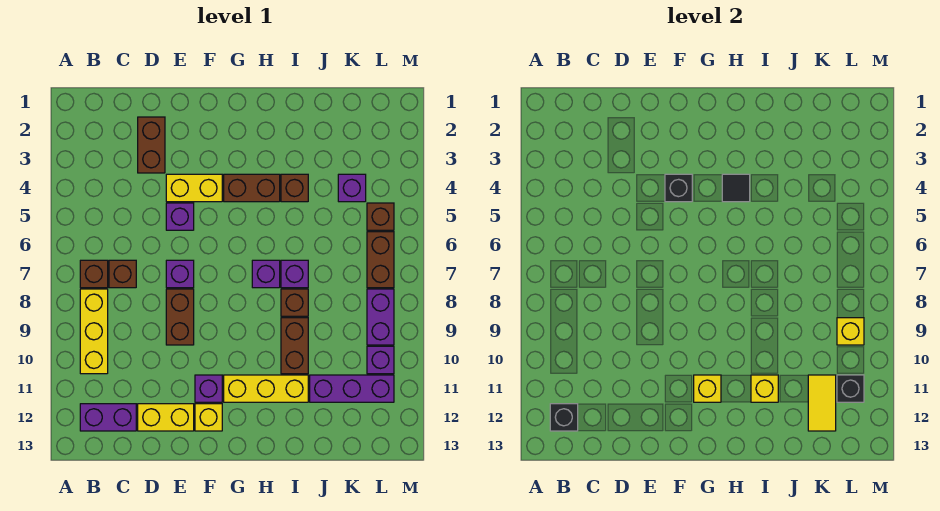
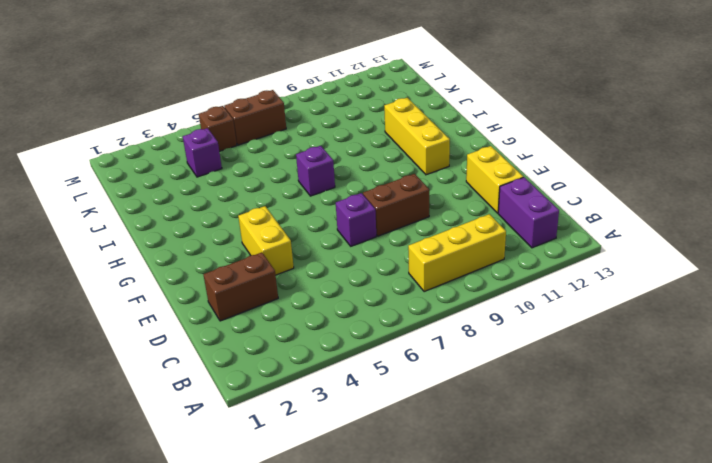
none -> brown brick B7 level 1
none -> brown brick C7 level 1
none -> purple brick E5 level 1
none -> purple brick F11 level 1

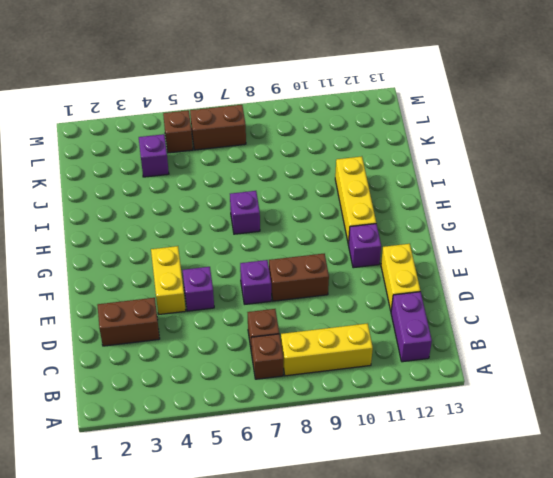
none -> yellow brick F12 level 1
none -> brown brick G4:H4 level 1
none -> brown brick I4 level 1
none -> purple brick I7 level 1

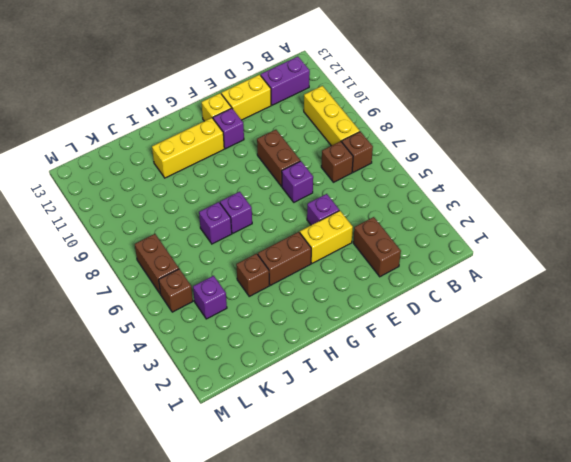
none -> brown brick I8 level 1
none -> brown brick I9:I10 level 1
none -> purple brick J11:L11 level 1
none -> purple brick L8:L9 level 1

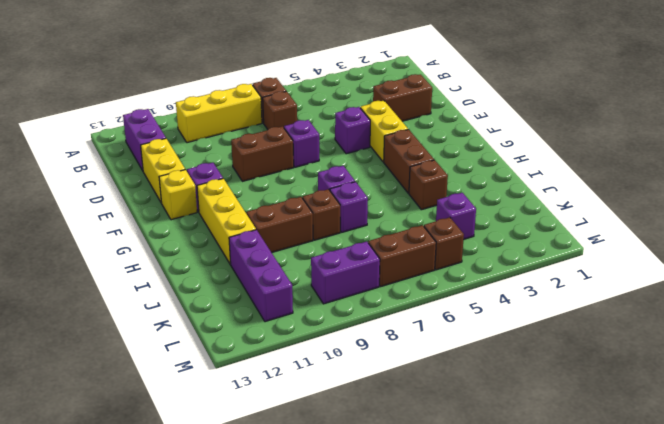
none -> purple brick L10 level 1
none -> black brick B12 level 2
none -> black brick F4 level 2
none -> yellow brick G11 level 2

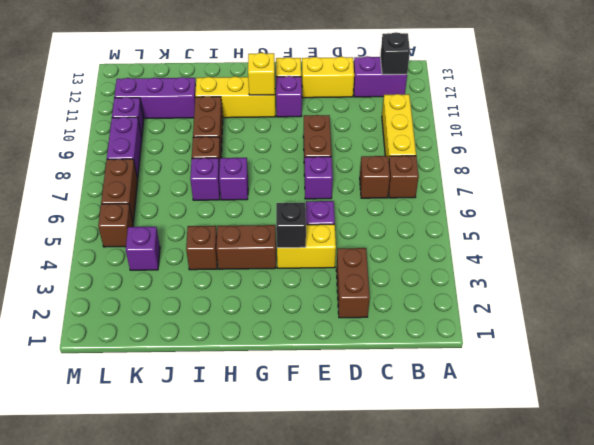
none -> black tile H4 level 2
none -> yellow brick I11 level 2
none -> yellow tile K11:K12 level 2
none -> yellow brick L9 level 2

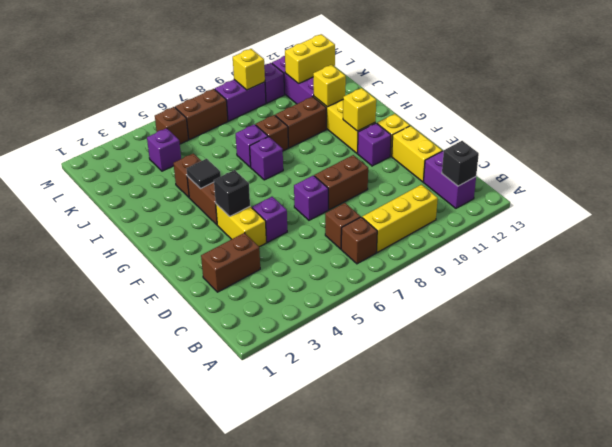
yellow brick K11:K12 level 2 -> yellow tile K11:K12 level 2
none -> black brick L11 level 2

